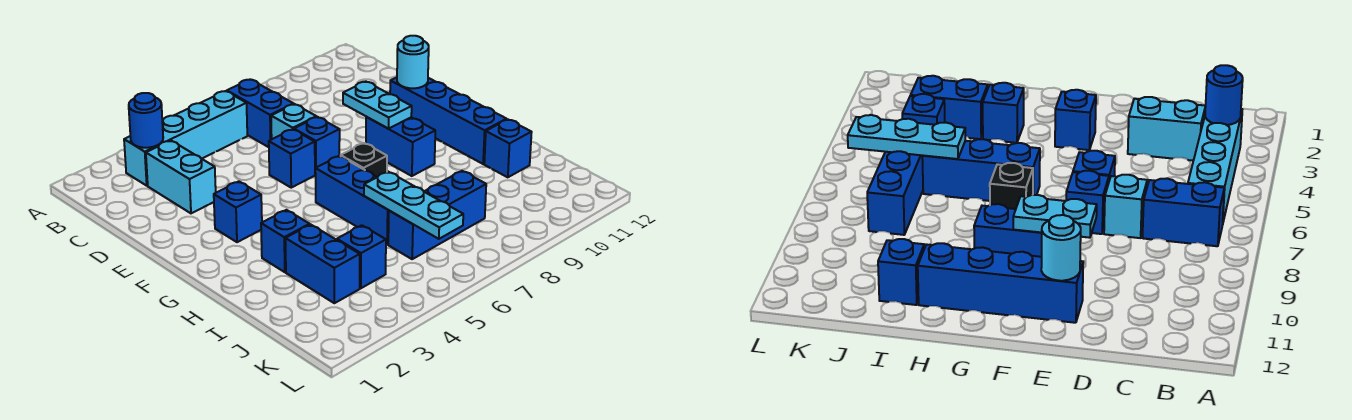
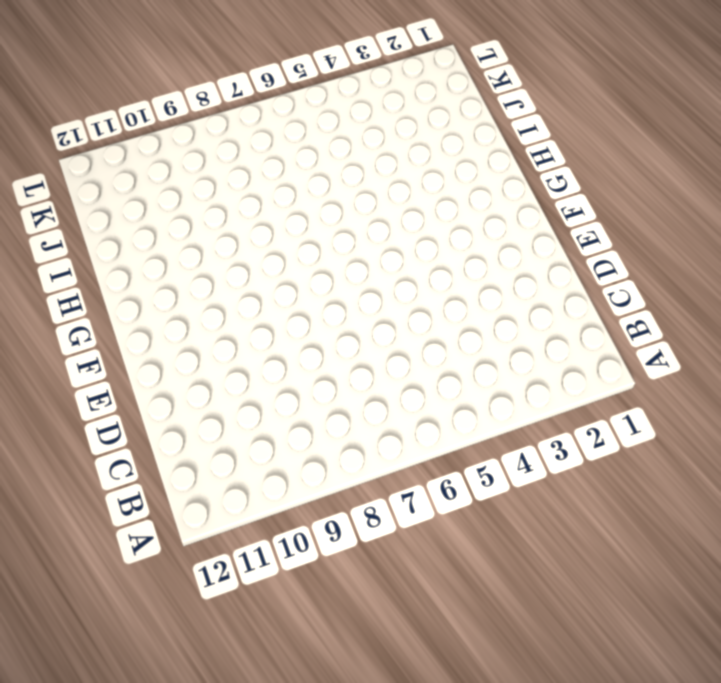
none -> cyan brick B3:B6 level 1
none -> blue brick B7:C7 level 1
none -> cyan brick C3:D3 level 1

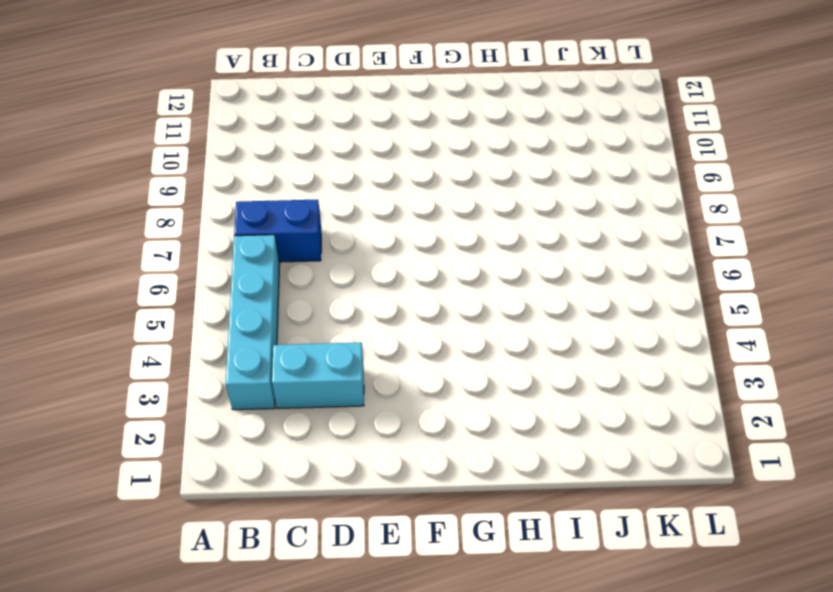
none -> cyan brick D7 level 1
none -> blue brick E6 level 1
none -> blue brick E7 level 1

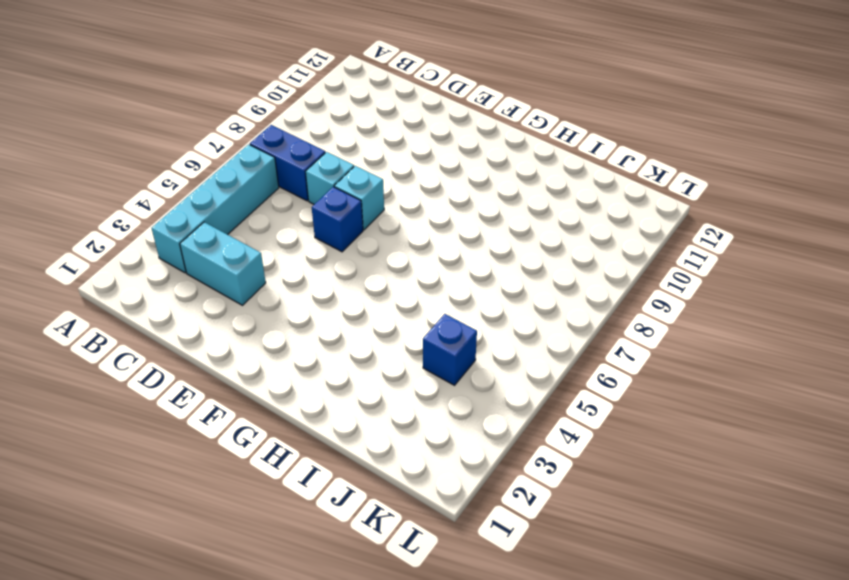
cyan brick E7 level 1 -> blue brick E7 level 1
none -> blue brick E11:H11 level 1
none -> blue brick F3 level 1
none -> blue brick F9:G9 level 1

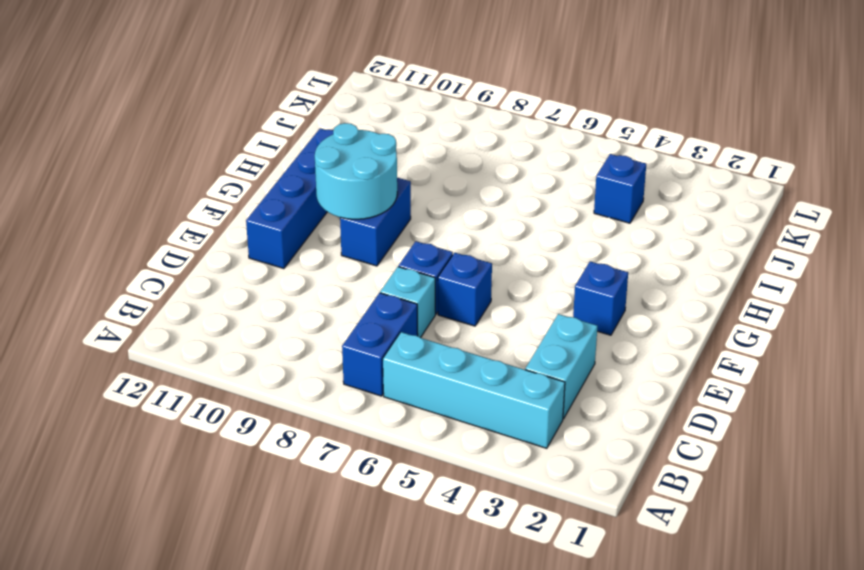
cyan round brick F9:G10 level 2 -> cyan plate E9:F9 level 2
none -> blue brick G6:I6 level 1
none -> black brick G7 level 1
none -> blue brick H3 level 1

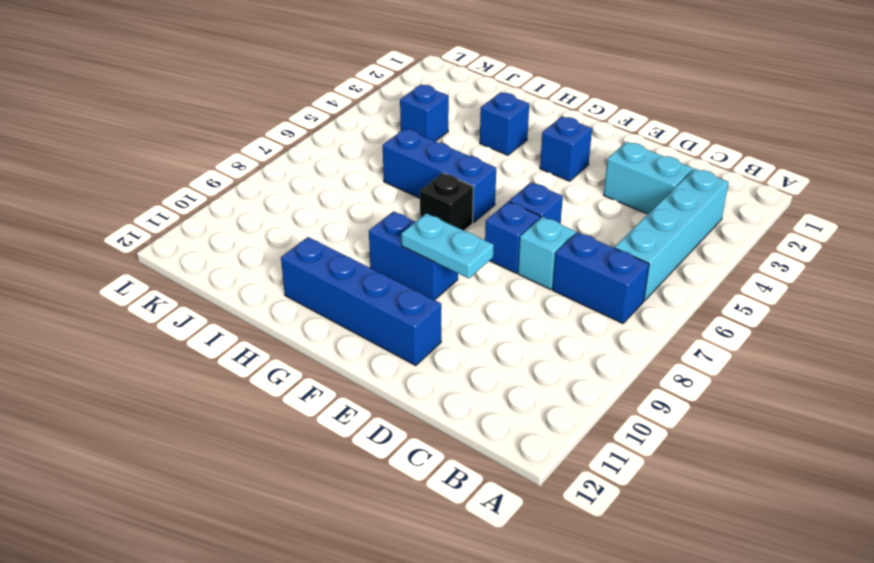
none -> blue brick I3:J3 level 1
none -> blue brick I11 level 1
none -> blue brick J6:J8 level 1

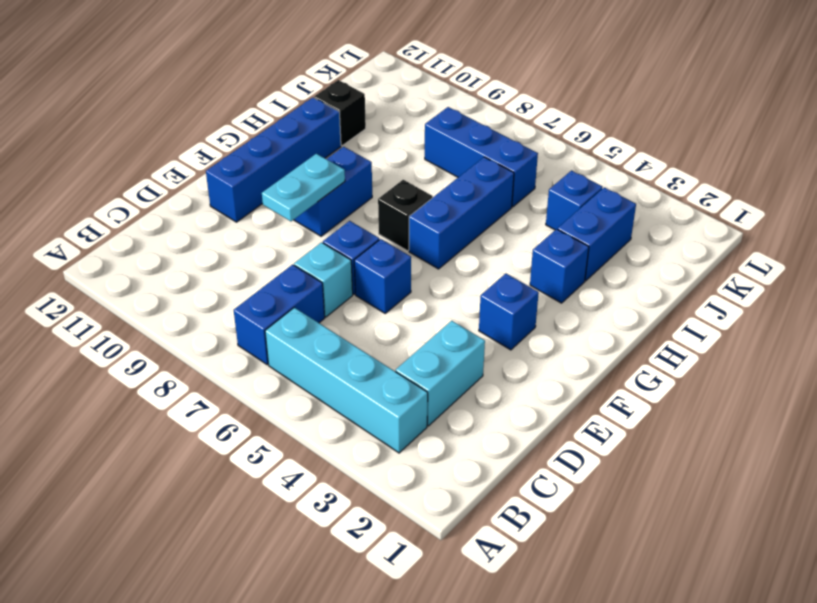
black brick I11 level 1 -> blue brick I11 level 1
none -> blue round brick B3 level 2
none -> cyan round brick E11 level 2
none -> cyan plate I6:K6 level 2

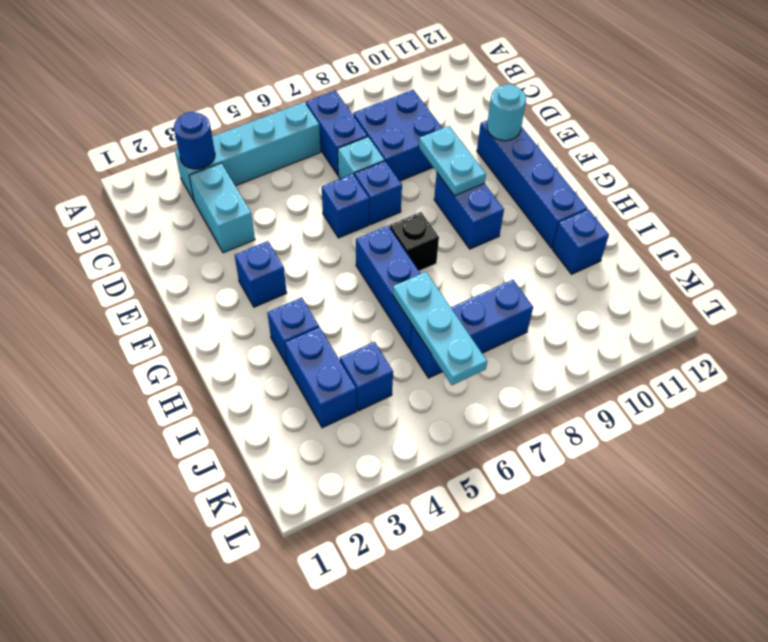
blue brick C8:D9 level 1 -> none

